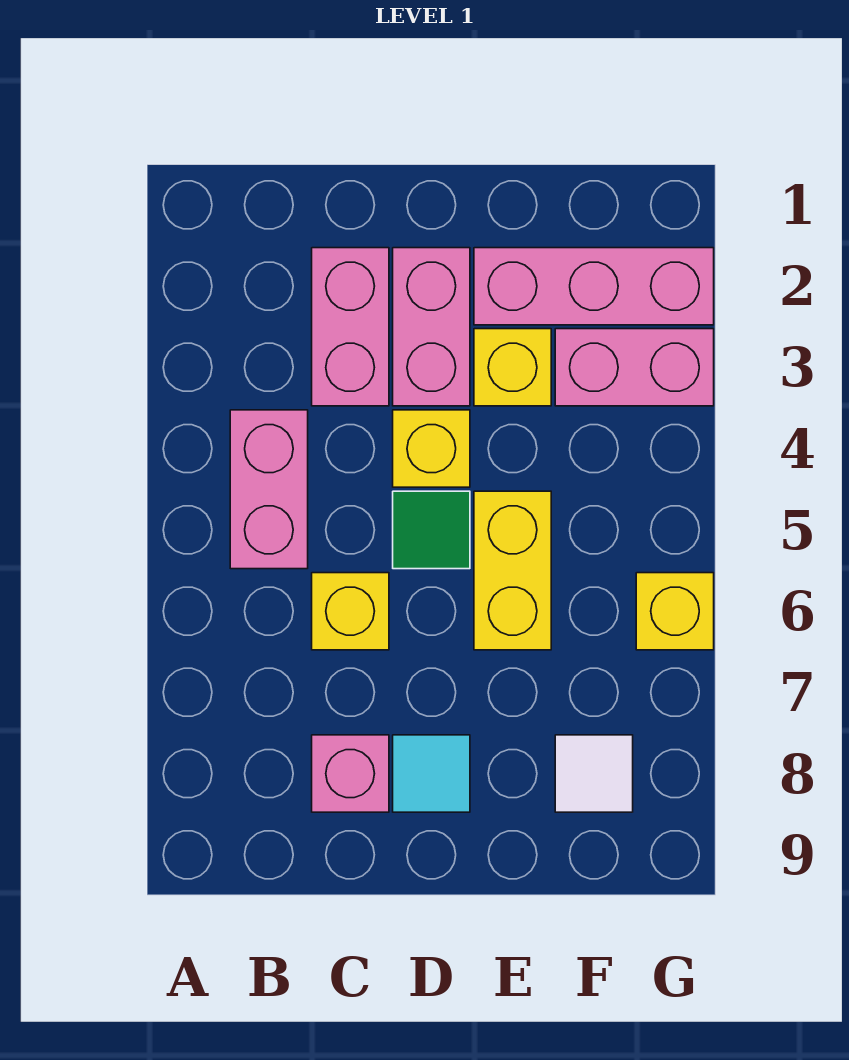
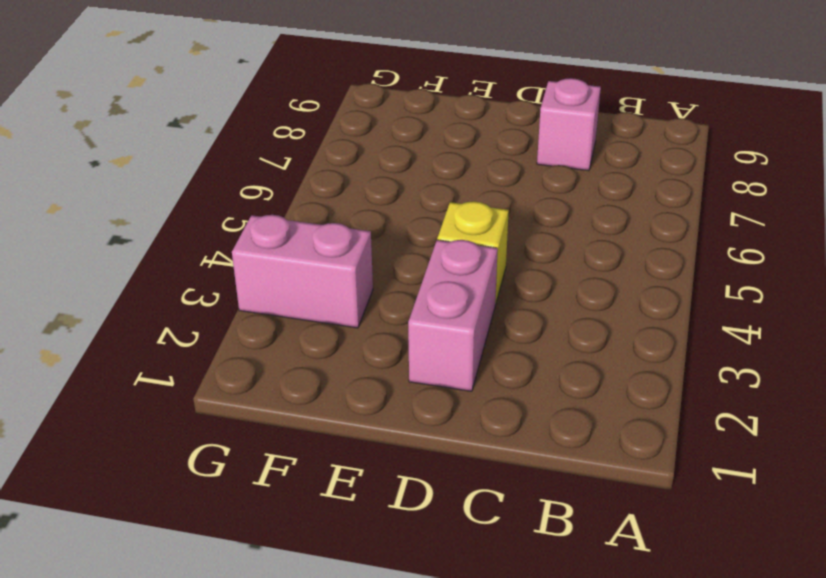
none -> pink brick B4:B5 level 1
none -> pink brick C2:C3 level 1
none -> yellow brick C6 level 1

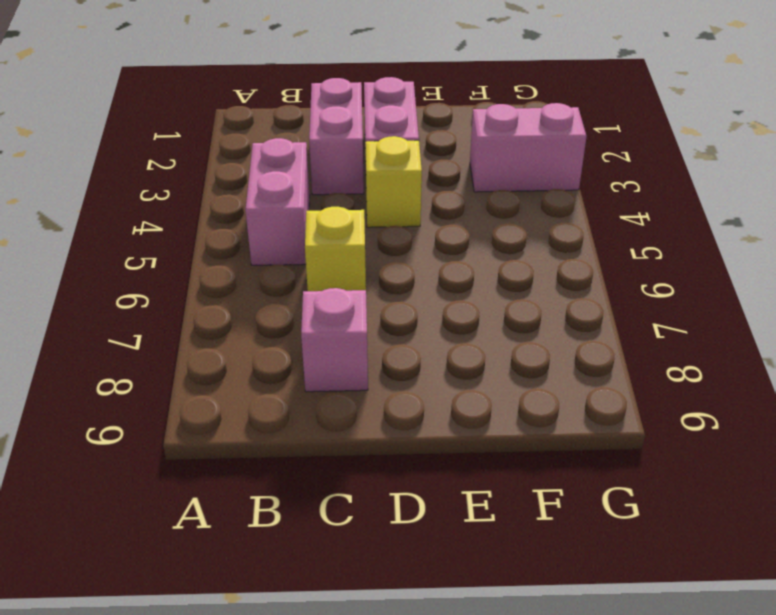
none -> green tile D5 level 1
none -> cyan tile D8 level 1
none -> pink brick E2:G2 level 1

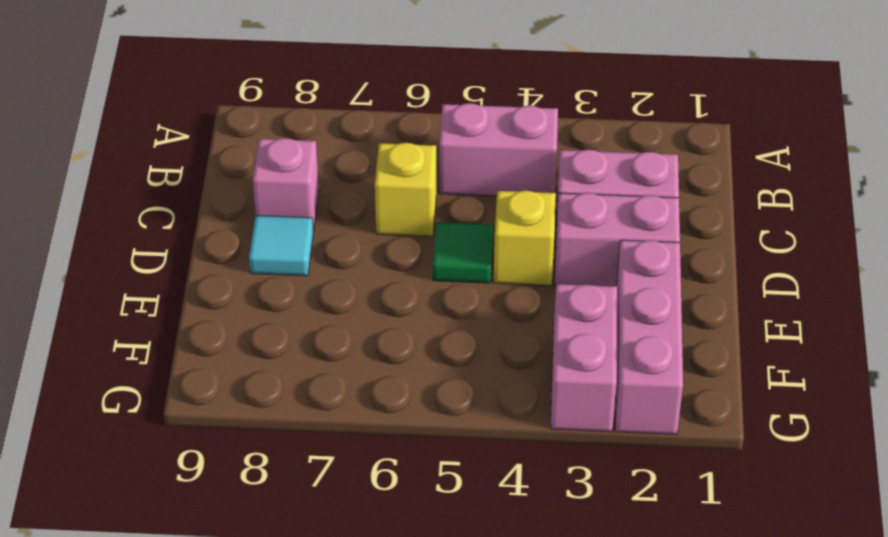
none -> yellow brick E3 level 1
none -> yellow brick E5:E6 level 1
none -> white tile F8 level 1

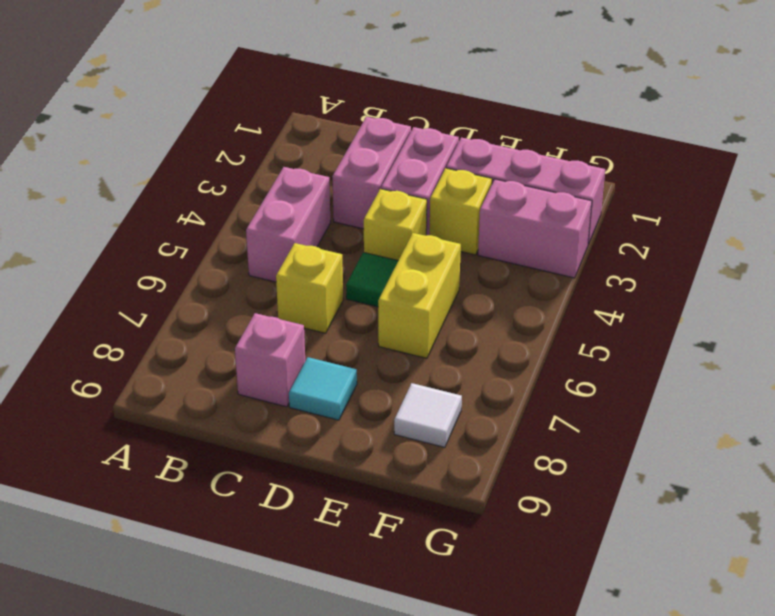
none -> yellow brick G6 level 1

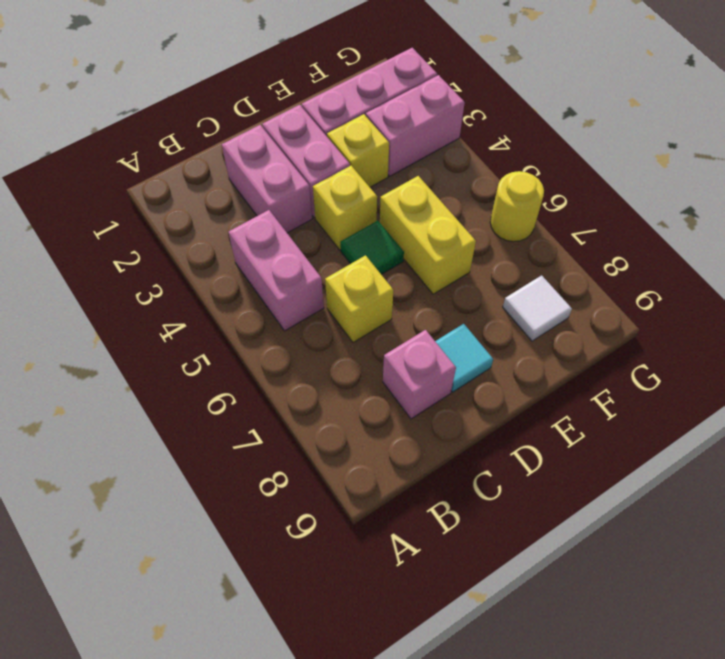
yellow round brick G6 level 1 -> yellow brick G6 level 1

